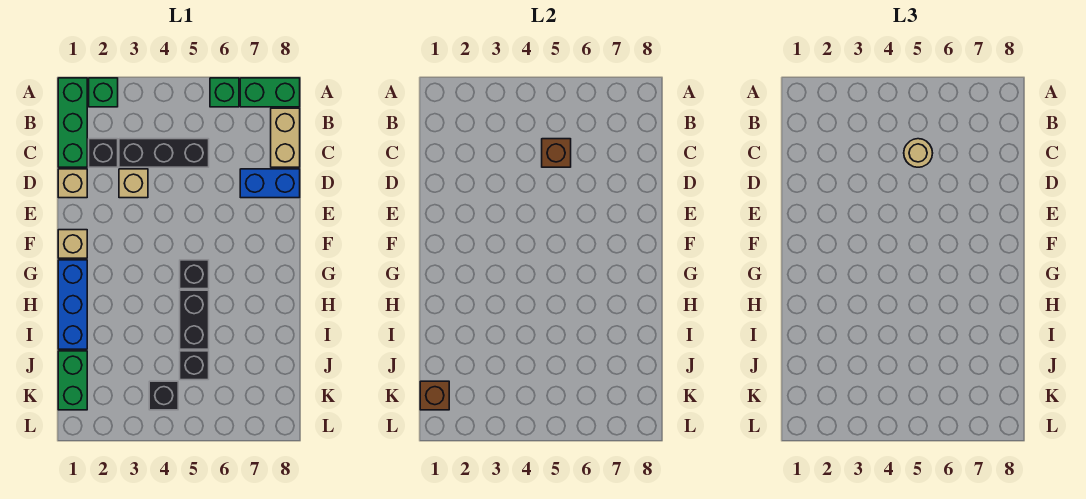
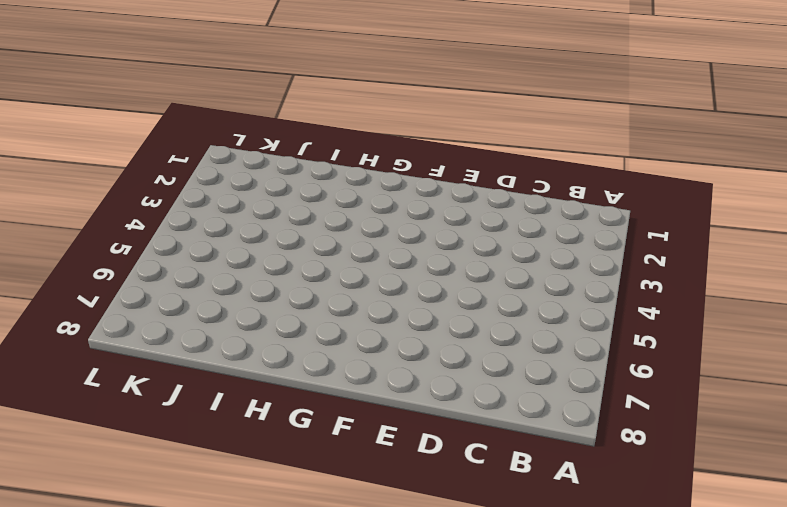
none -> green brick A1:C1 level 1
none -> green brick A2 level 1
none -> green brick A6 level 1

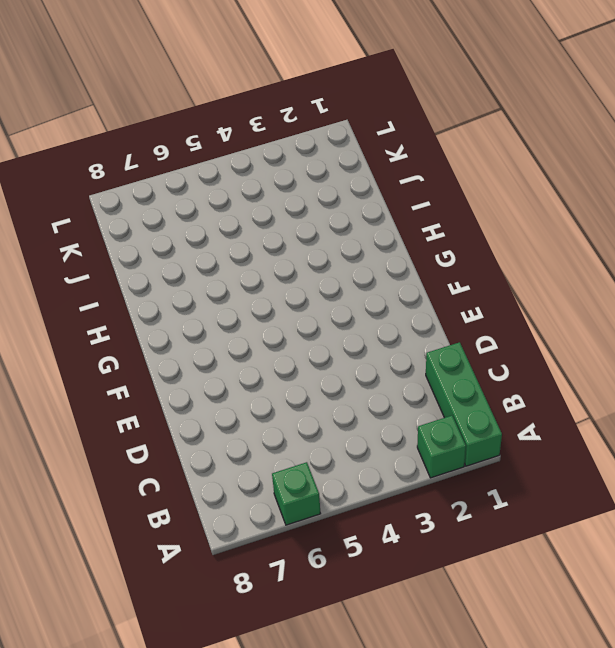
none -> green brick A7:A8 level 1
none -> tan brick B8:C8 level 1
none -> black brick C2 level 1

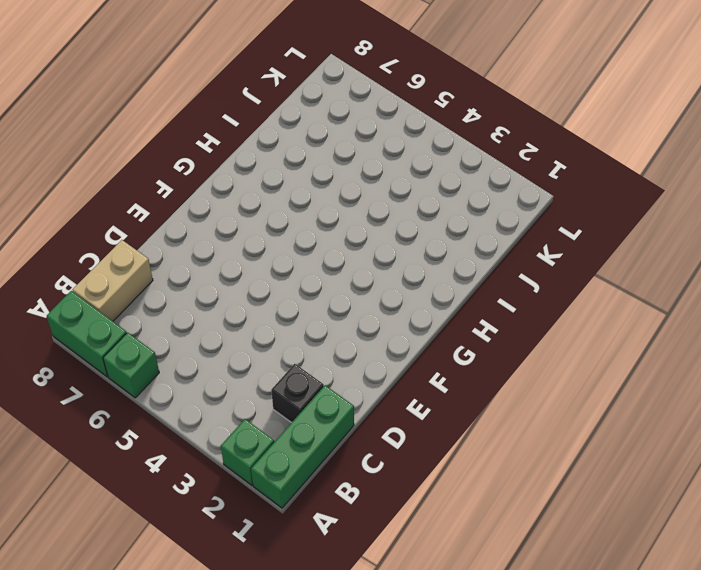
none -> black brick C3:C5 level 1
none -> tan brick D1 level 1
none -> tan brick D3 level 1

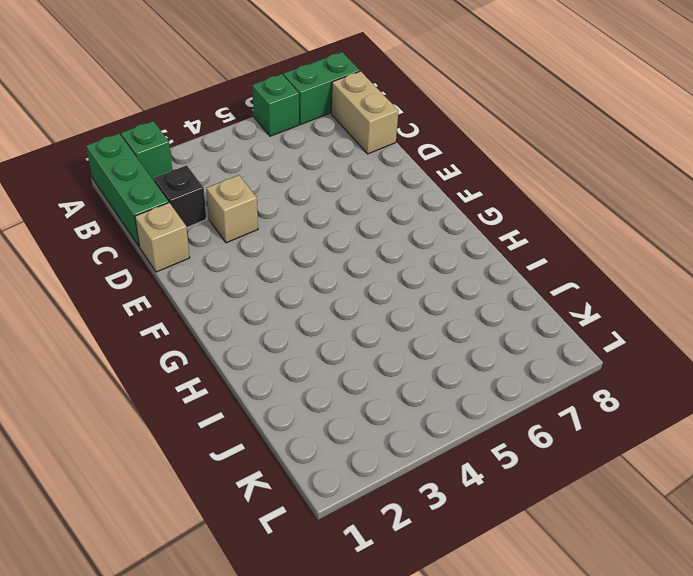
none -> black brick C3:C5 level 1
none -> blue brick D7:D8 level 1
none -> tan brick F1 level 1

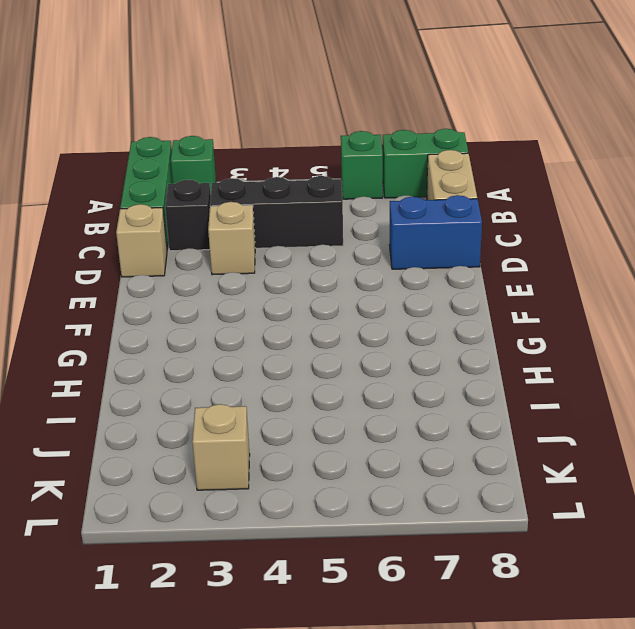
tan brick K3 level 1 -> tan brick F1 level 1
none -> blue brick G1:I1 level 1
none -> black brick G5 level 1
none -> black brick H5:I5 level 1

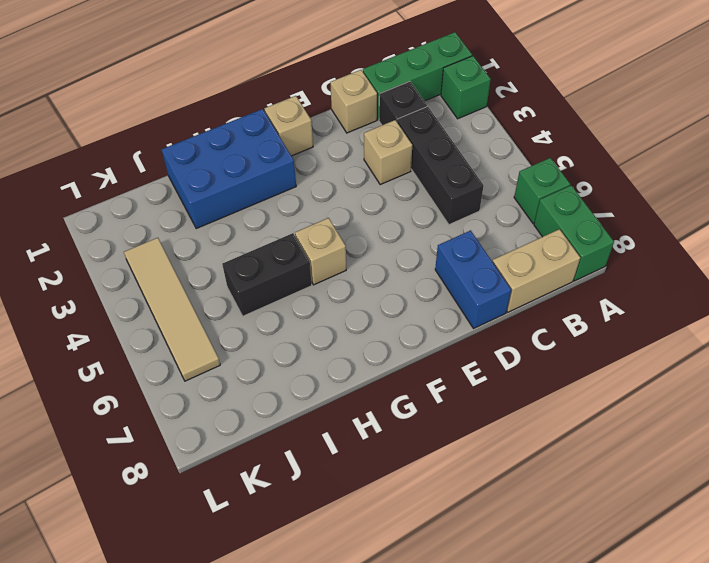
blue brick G1:I2 level 1 -> blue brick G1:I1 level 1
tan brick G5 level 1 -> black brick G5 level 1
tan tile K3:K6 level 1 -> black brick K4 level 1
none -> green brick J1:K1 level 1
none -> black brick J5 level 1
none -> brown brick C5 level 2

